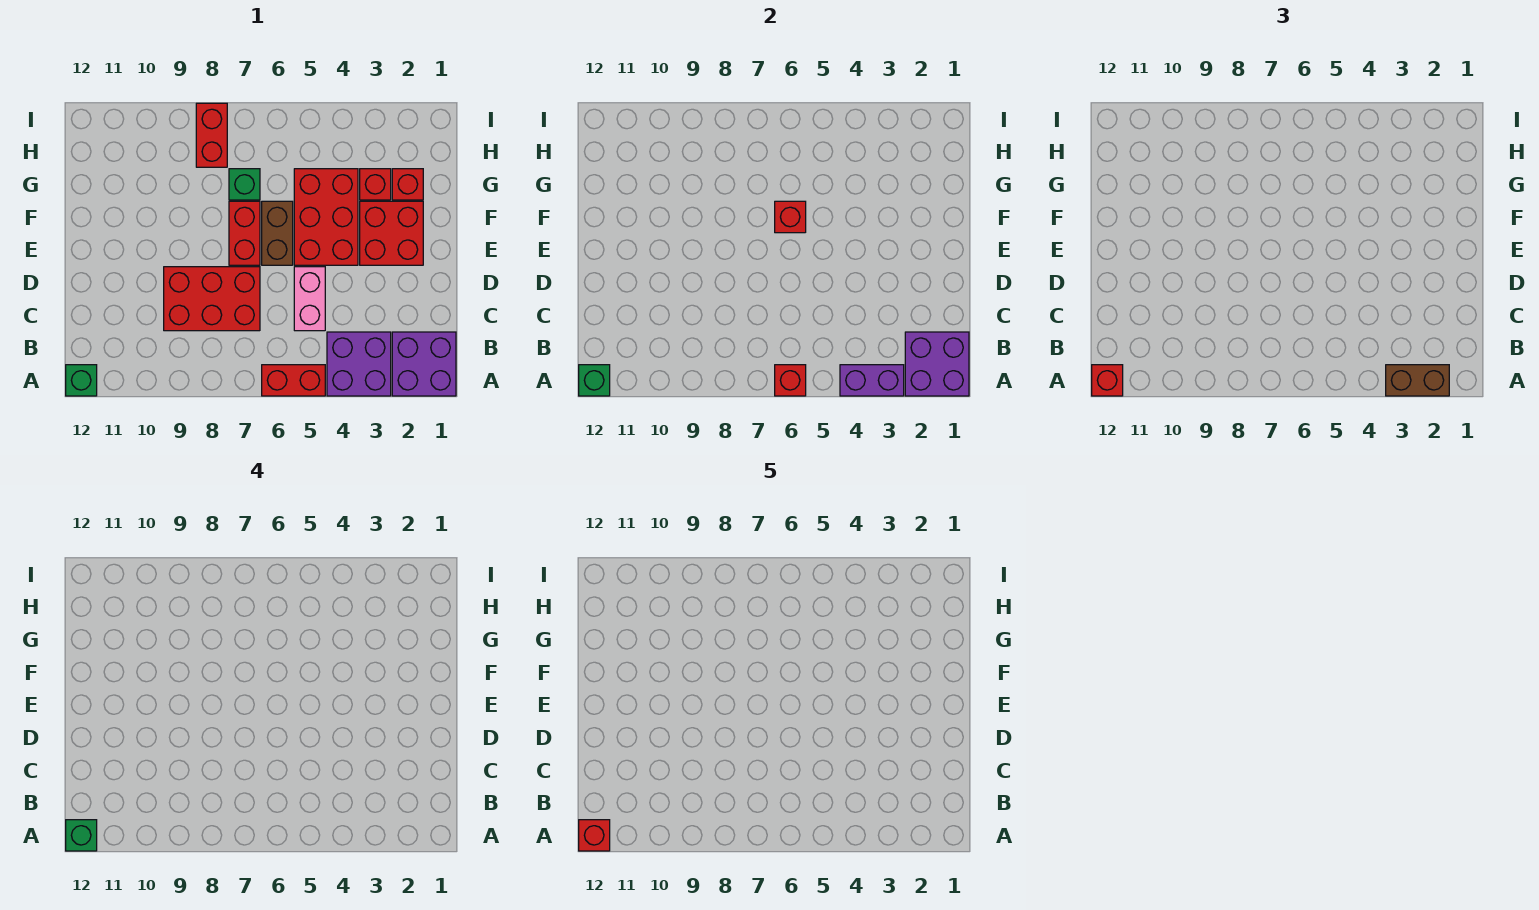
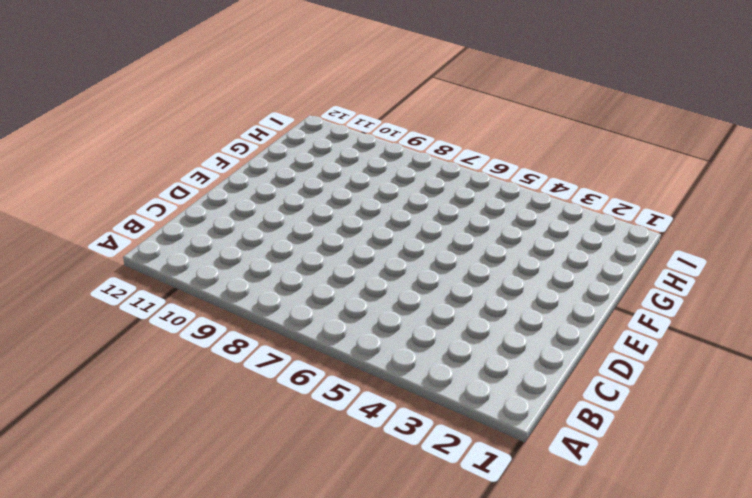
none -> purple brick A1:B2 level 1
none -> purple brick A3:B4 level 1
none -> red brick A5:A6 level 1

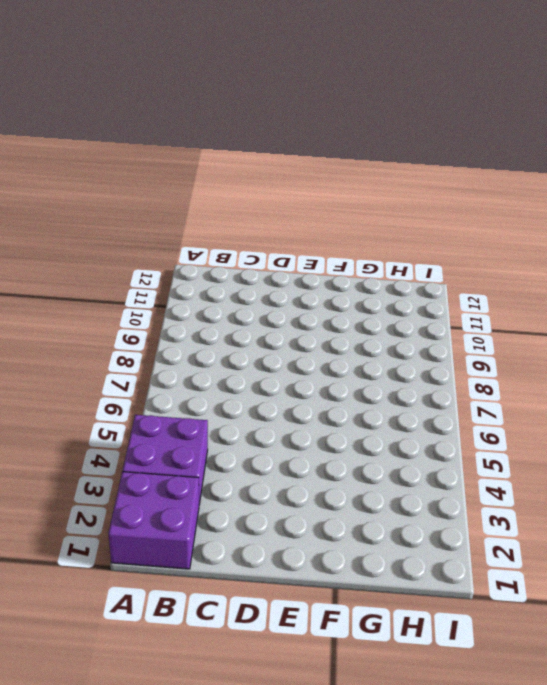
none -> red brick A5:A6 level 1
none -> green brick A12 level 1
none -> pink brick C5:D5 level 1

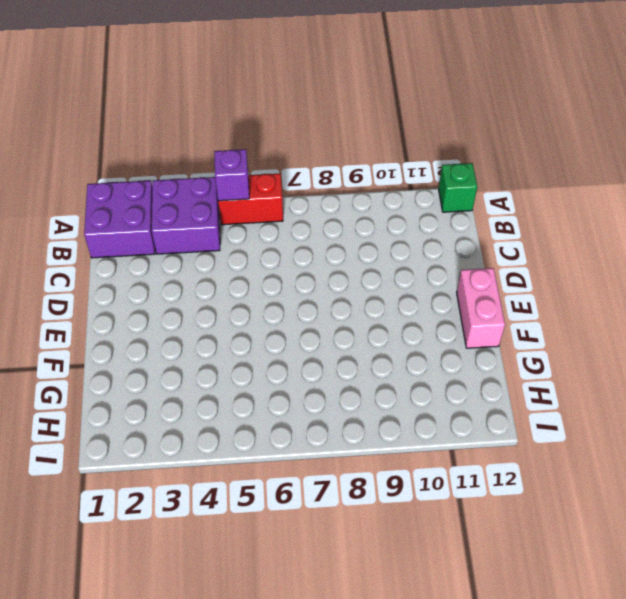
purple brick A5 level 2 -> none
pink brick E12:F12 level 1 -> pink brick C5:D5 level 1
none -> red brick C7:D9 level 1
none -> red brick E2:F3 level 1
none -> red brick E4:G5 level 1

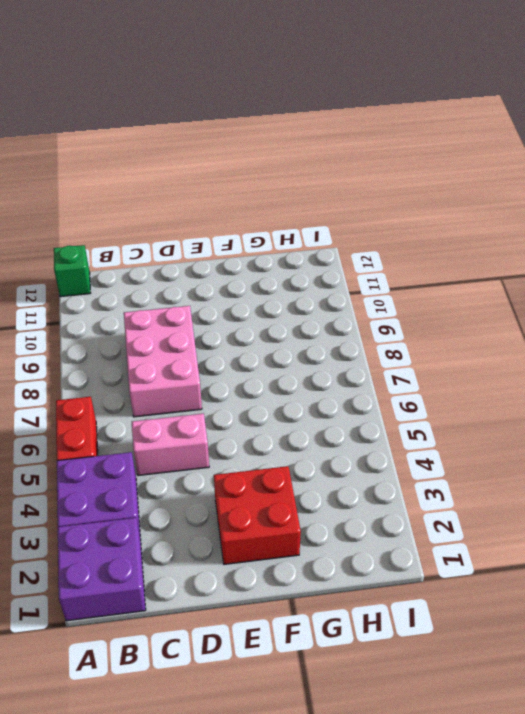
pink brick C7:D9 level 1 -> red brick C7:D9 level 1
none -> red brick E4:G5 level 1
none -> brown brick E6:F6 level 1
none -> red brick E7:F7 level 1

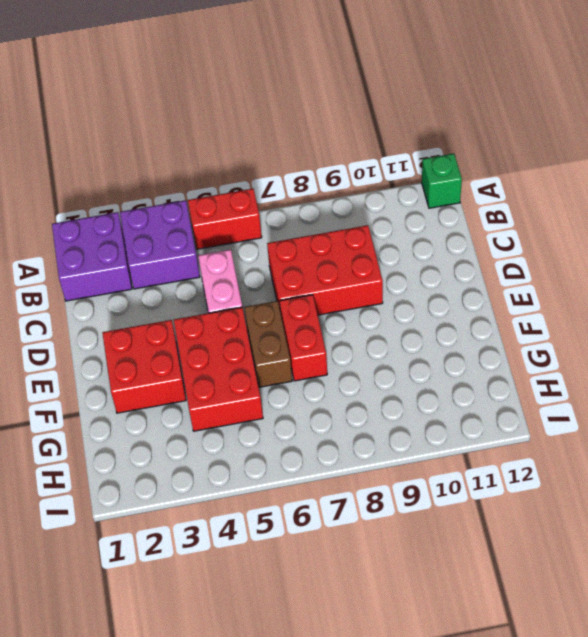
none -> red brick G2 level 1
none -> red brick G3 level 1
none -> green brick G7 level 1

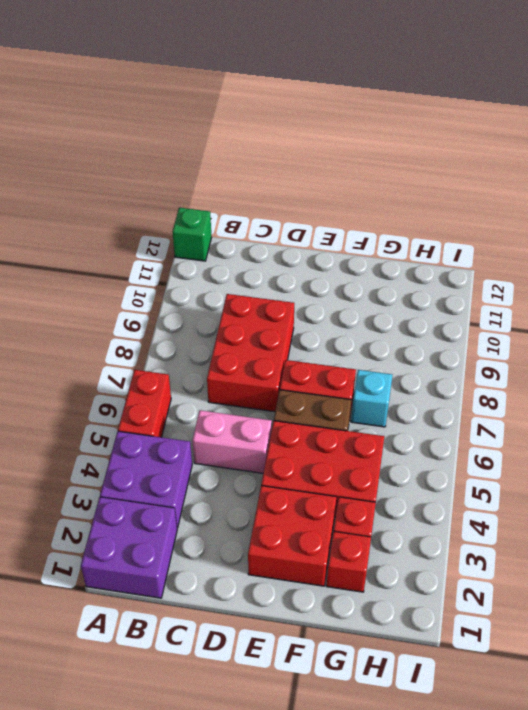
cyan brick G7 level 1 -> green brick G7 level 1
none -> red brick H8:I8 level 1
none -> purple brick A1:B2 level 2
none -> purple brick A3:A4 level 2

